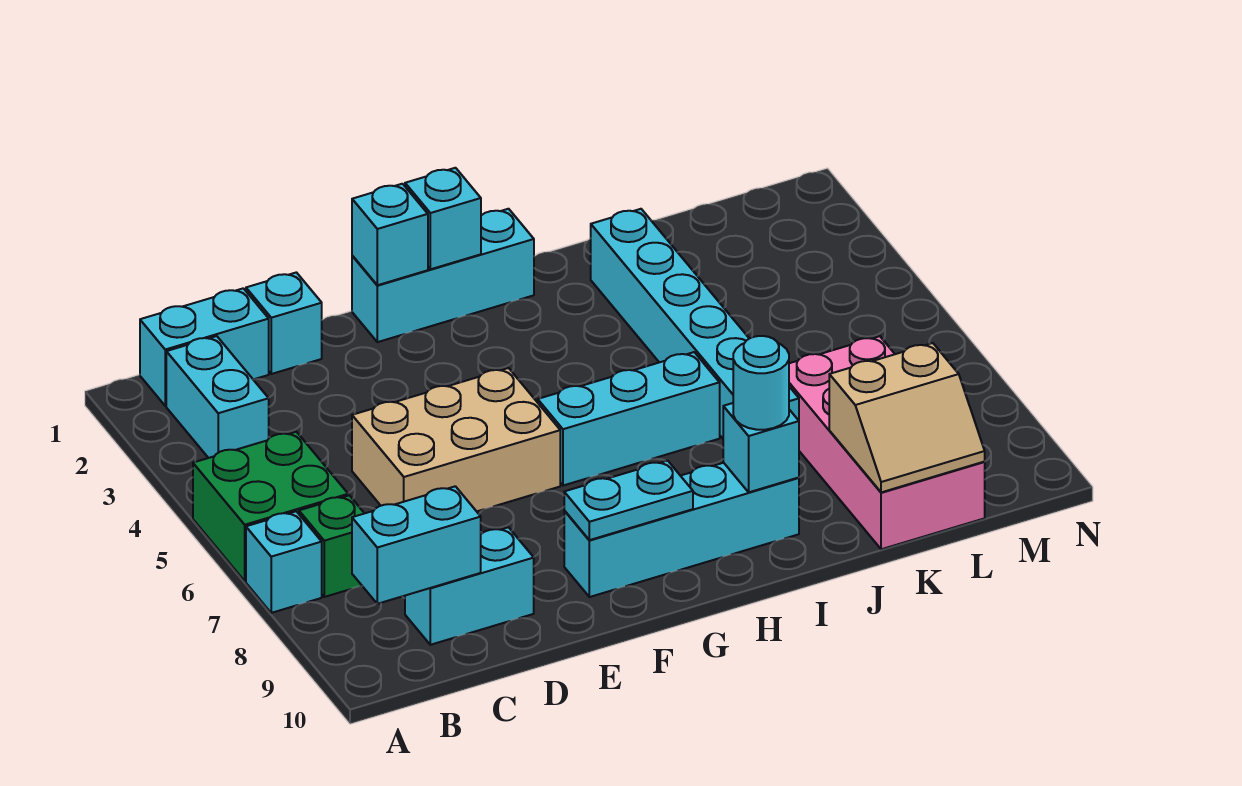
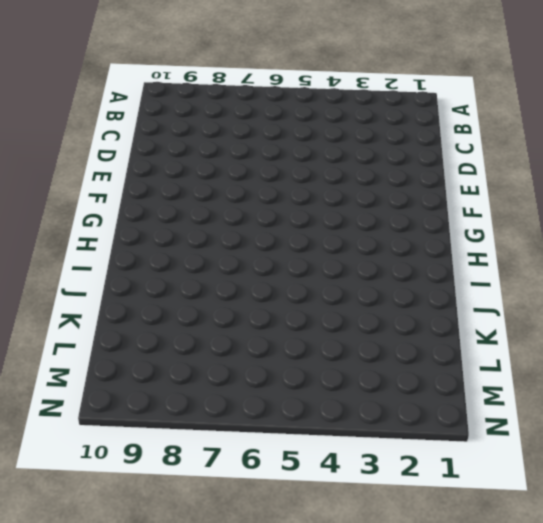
none -> green brick A5:B6 level 1
none -> cyan brick A7 level 1
none -> cyan brick B1:C1 level 1

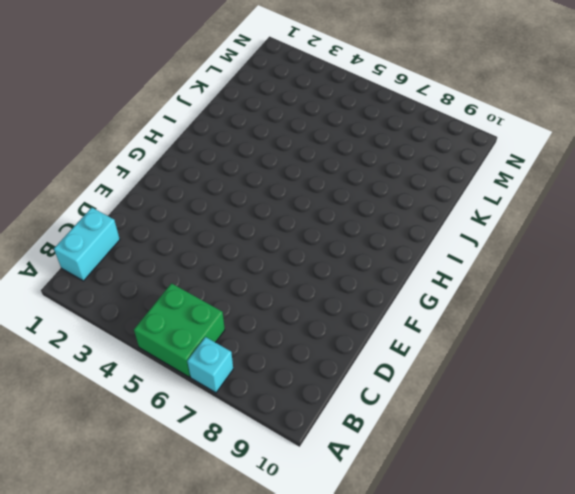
none -> cyan brick B2:B3 level 1
none -> green brick B7 level 1
none -> cyan brick C9:D9 level 1

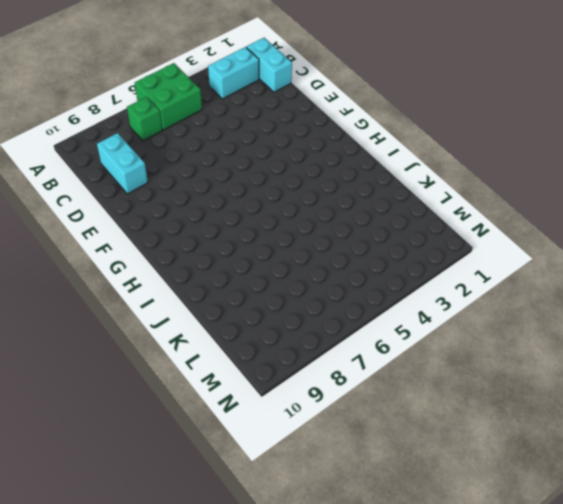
none -> cyan brick A7 level 1
none -> cyan brick D1 level 1
none -> tan brick D5:F6 level 1

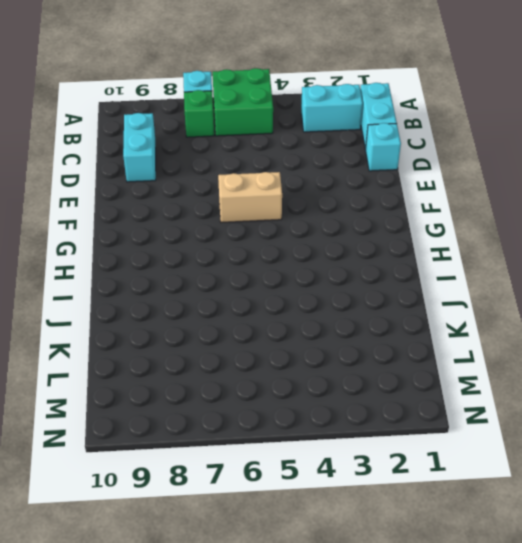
tan brick F5:F6 level 1 -> tan brick D5:F6 level 1
none -> cyan brick F1:H1 level 1
none -> cyan brick F9:I9 level 1
none -> cyan brick G6:I6 level 1

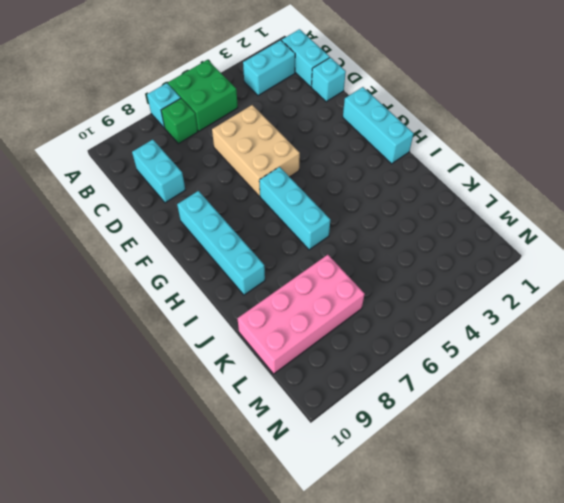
none -> cyan brick J2:J7 level 1
none -> cyan brick B9:C9 level 2
none -> cyan brick F1 level 2

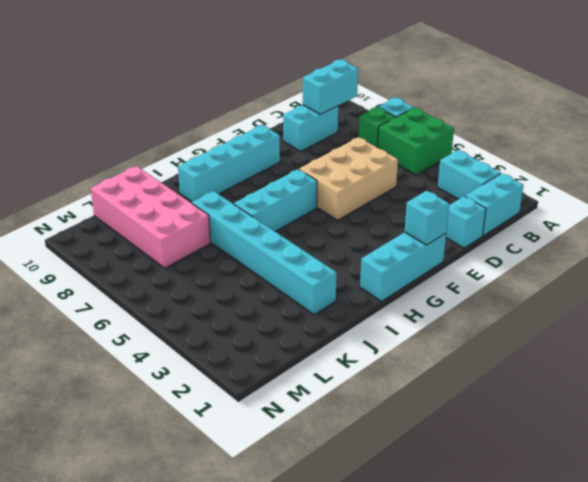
none -> cyan plate F9:G9 level 2
none -> cyan brick G1 level 2
none -> cyan brick I9 level 2

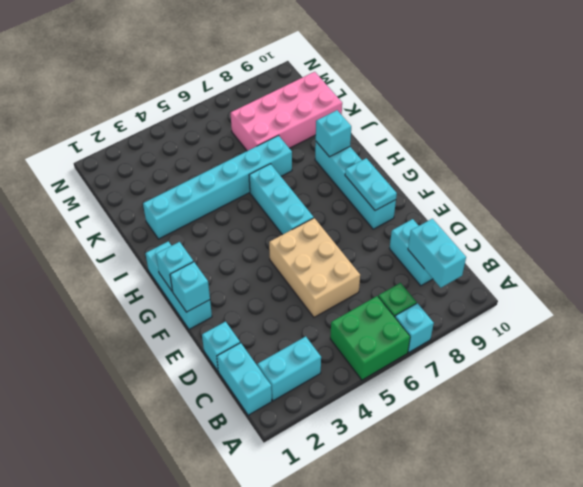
none -> tan slope K9:L10 level 2 top 9
none -> cyan round brick I9 level 3

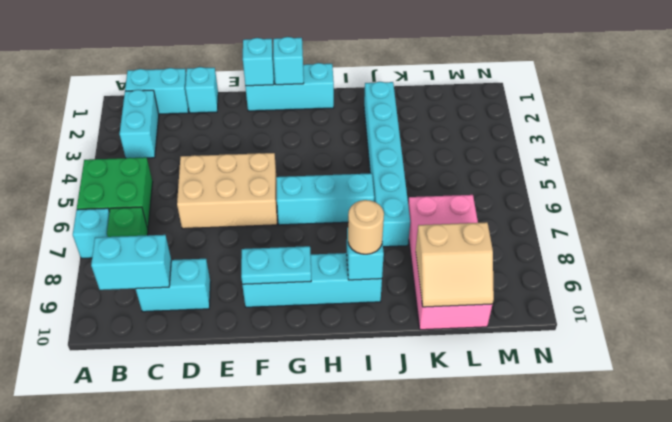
tan round brick I9 level 3 -> cyan round brick I9 level 3

